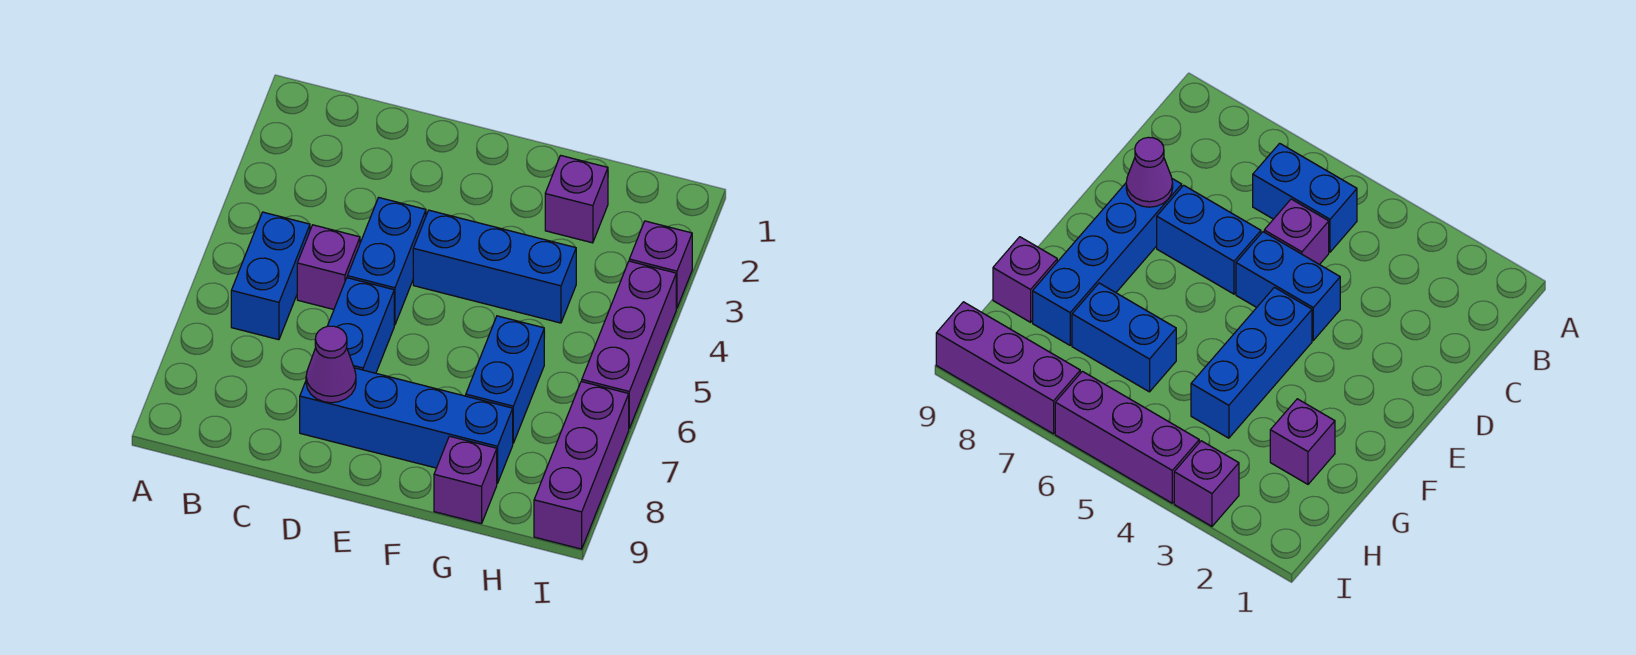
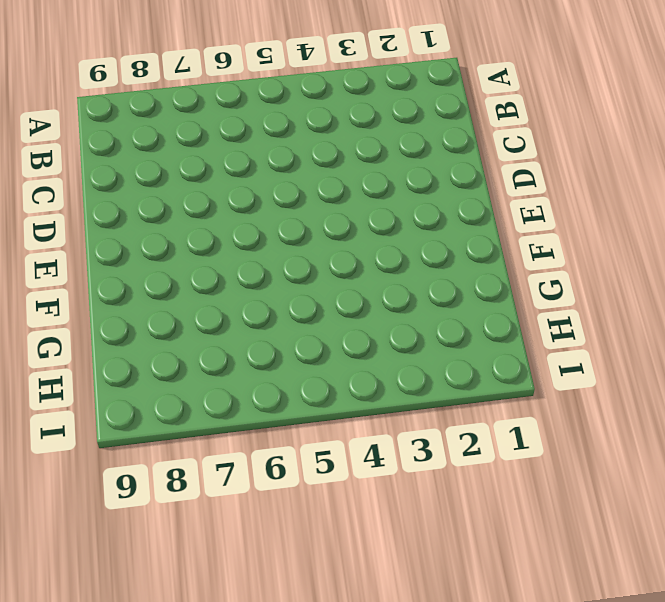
none -> blue brick B5:B6 level 1
none -> purple brick C5 level 1
none -> blue brick D4:D5 level 1

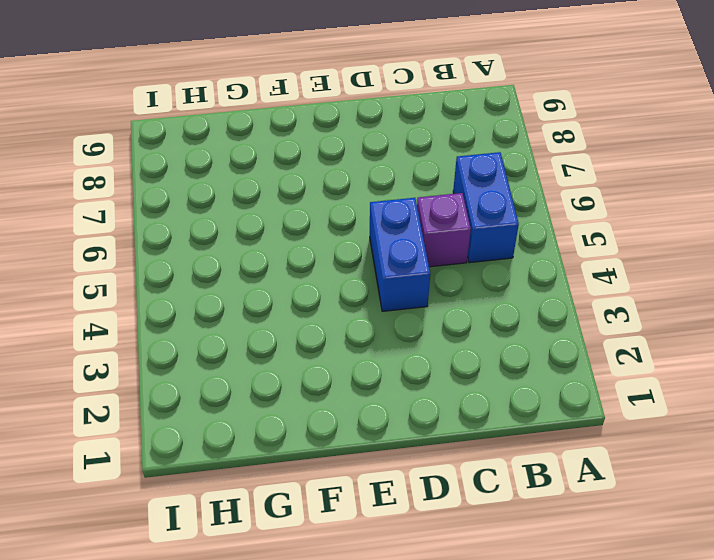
none -> blue brick D6:D7 level 1
none -> blue brick D8:G8 level 1
none -> blue brick E4:G4 level 1

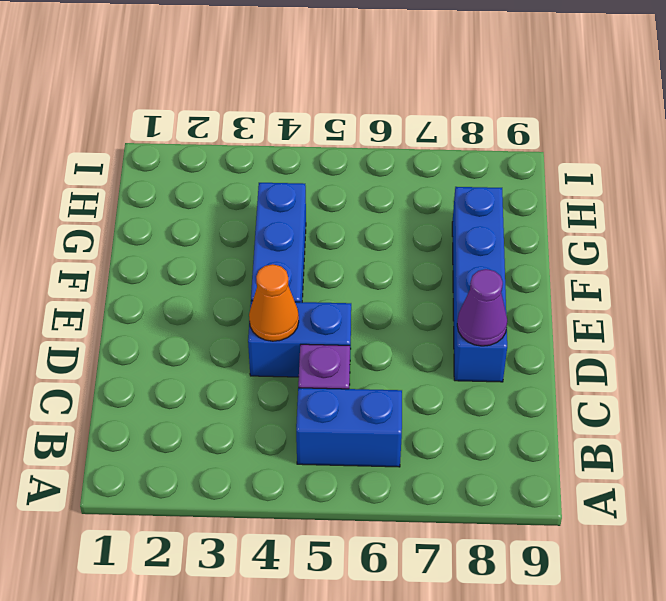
orange cone D4 level 2 -> none
none -> blue brick D6:D7 level 1
none -> purple brick G2 level 1
none -> blue brick G6:G7 level 1

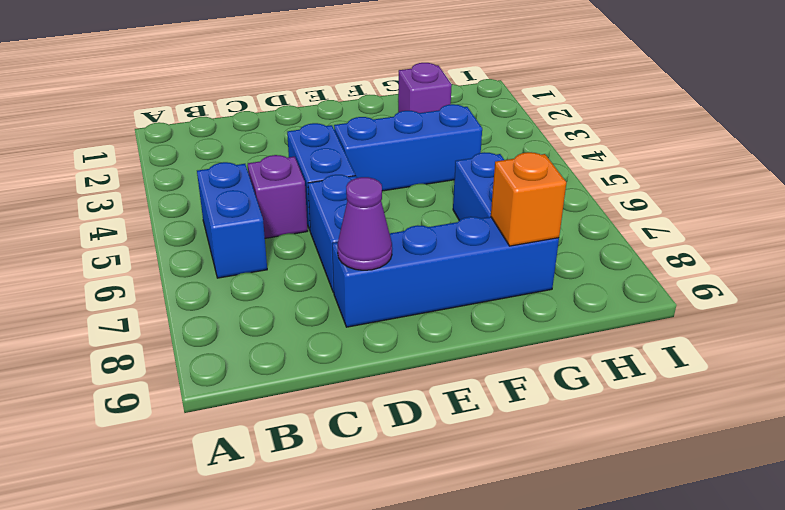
orange brick G8 level 2 -> none
none -> purple brick G9 level 1
none -> purple brick I3 level 1
none -> purple brick I4:I6 level 1

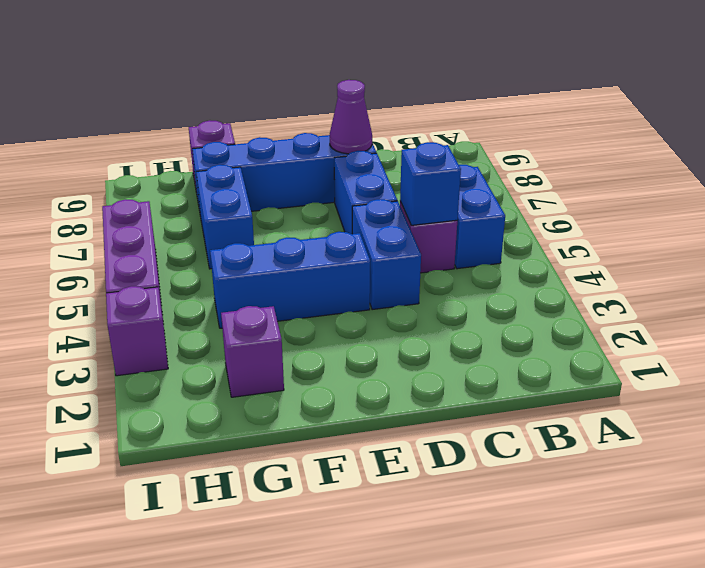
blue brick C5 level 2 -> none
none -> purple brick I7:I9 level 1

